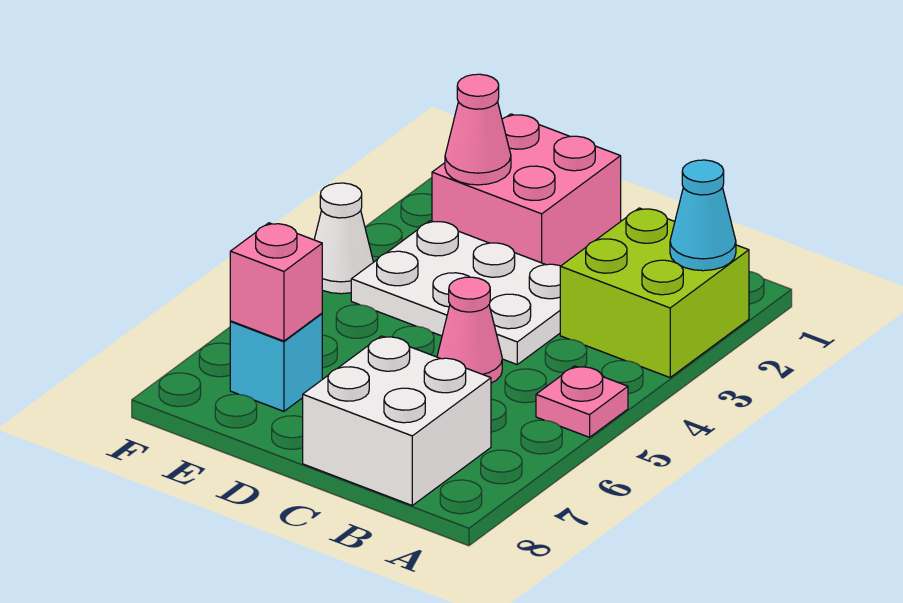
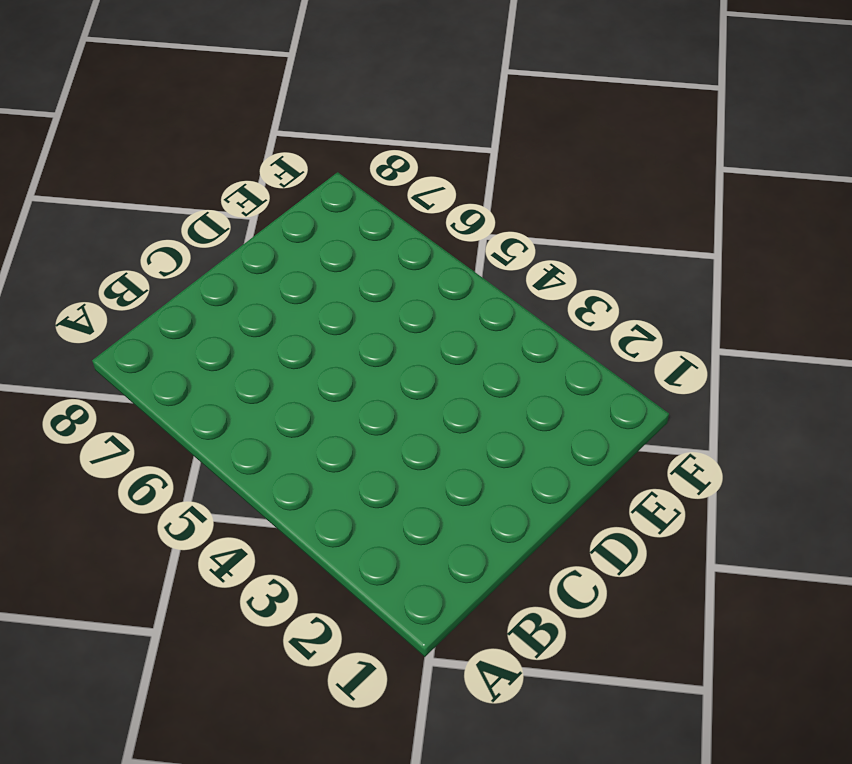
none -> lime brick A2:B3 level 1
none -> pink plate A5 level 1

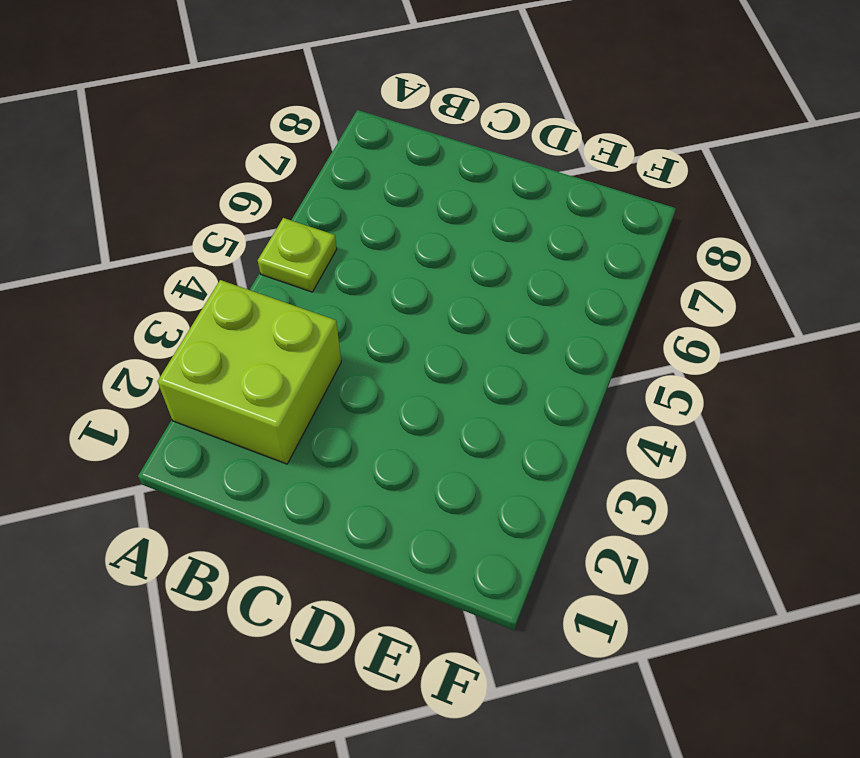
lime plate A5 level 1 -> pink plate A5 level 1
none -> white brick B7:C8 level 1
none -> white plate C3:E4 level 1

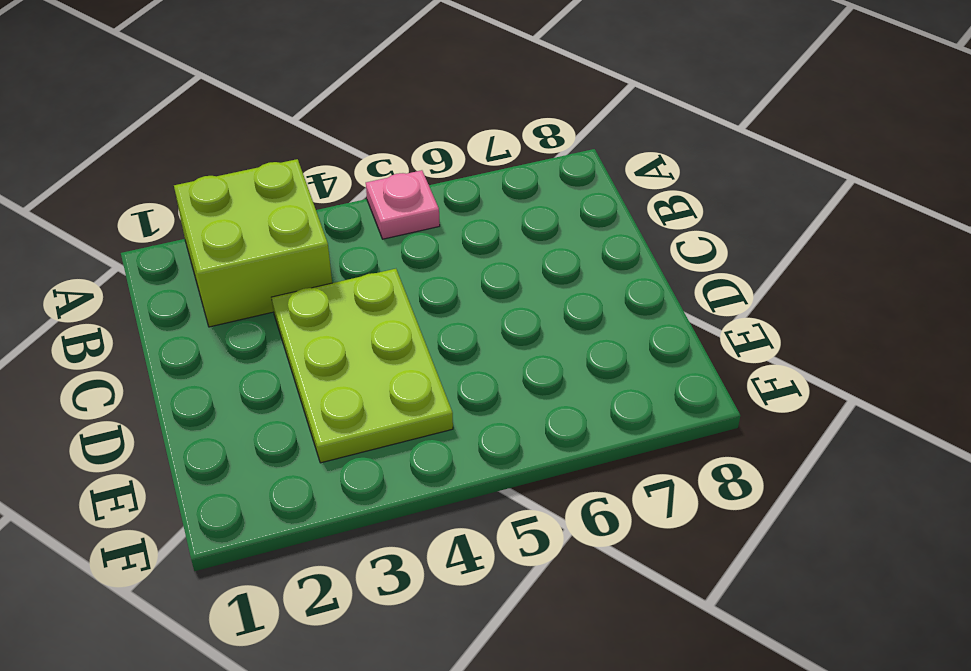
lime plate C3:E4 level 1 -> white plate C3:E4 level 1
none -> white brick B7:C8 level 1
none -> pink cone C5 level 1

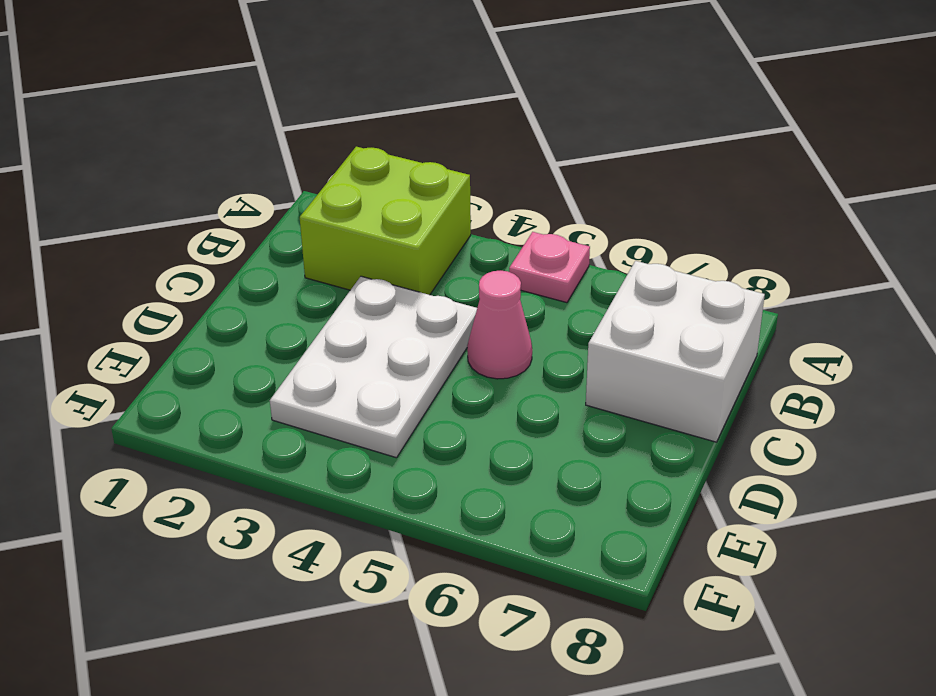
none -> pink brick D1:E2 level 1
none -> cyan brick E7 level 1

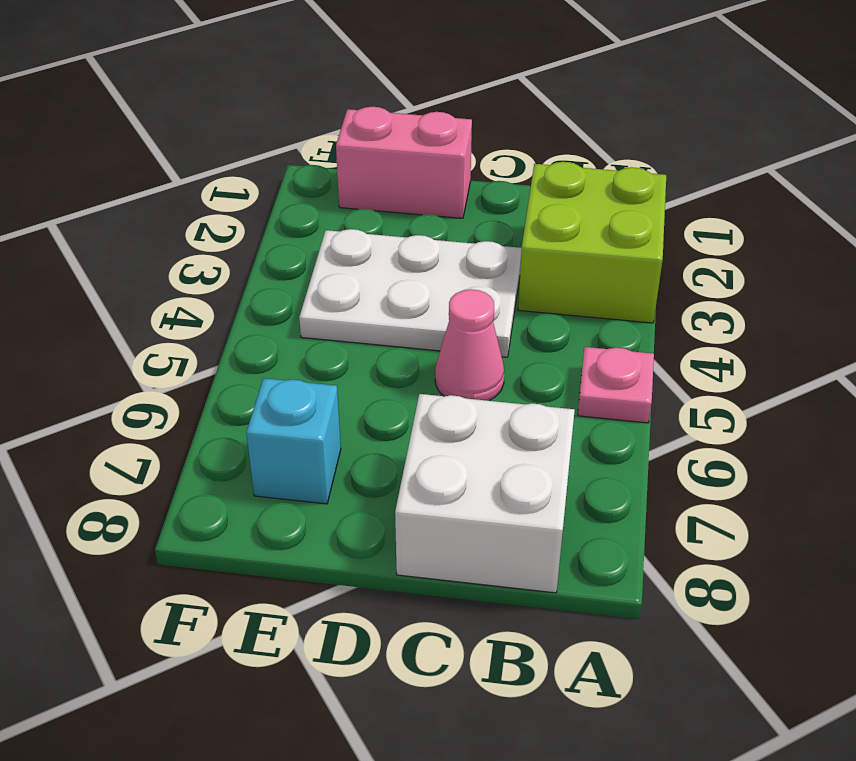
pink brick D1:E1 level 1 -> pink brick D1:E2 level 1
none -> white cone F4 level 1
none -> cyan cone A2 level 2

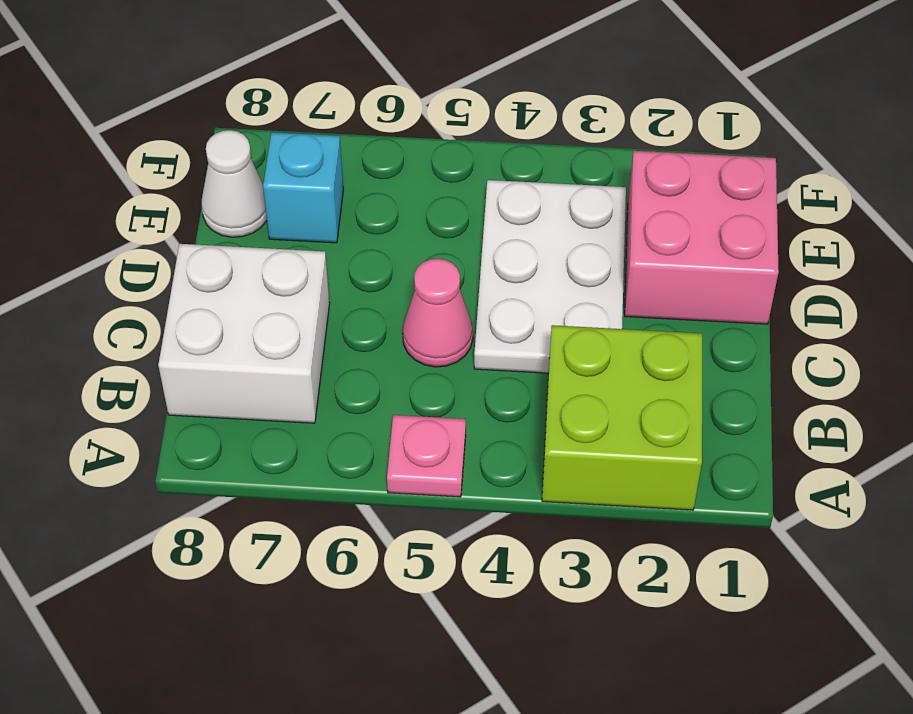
white cone E8 level 1 -> white cone F4 level 1
none -> cyan cone A2 level 2
none -> pink cone E2 level 2

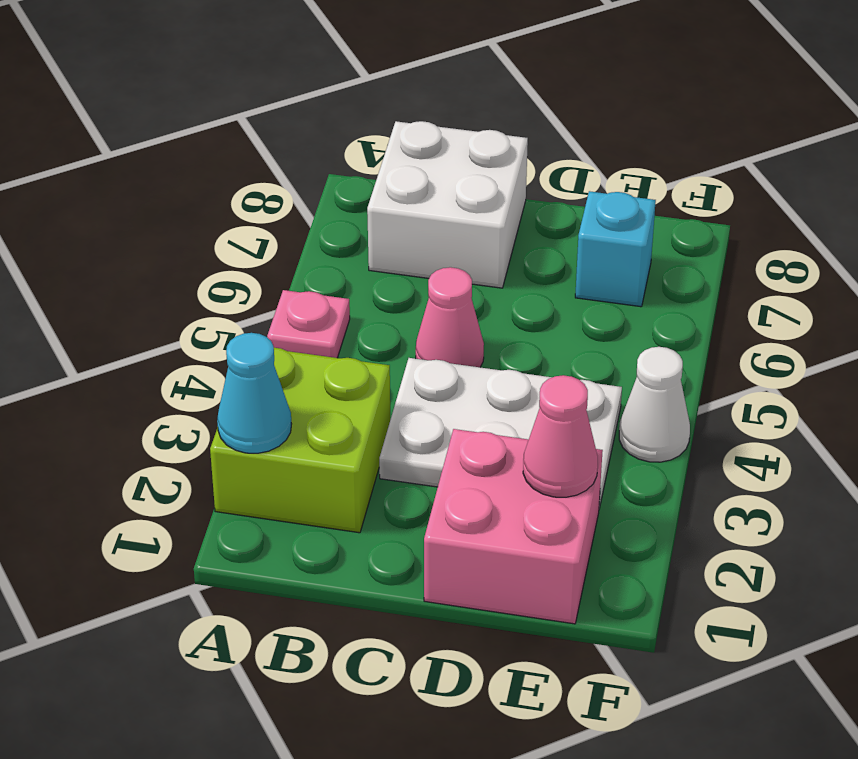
none -> pink brick E7 level 2

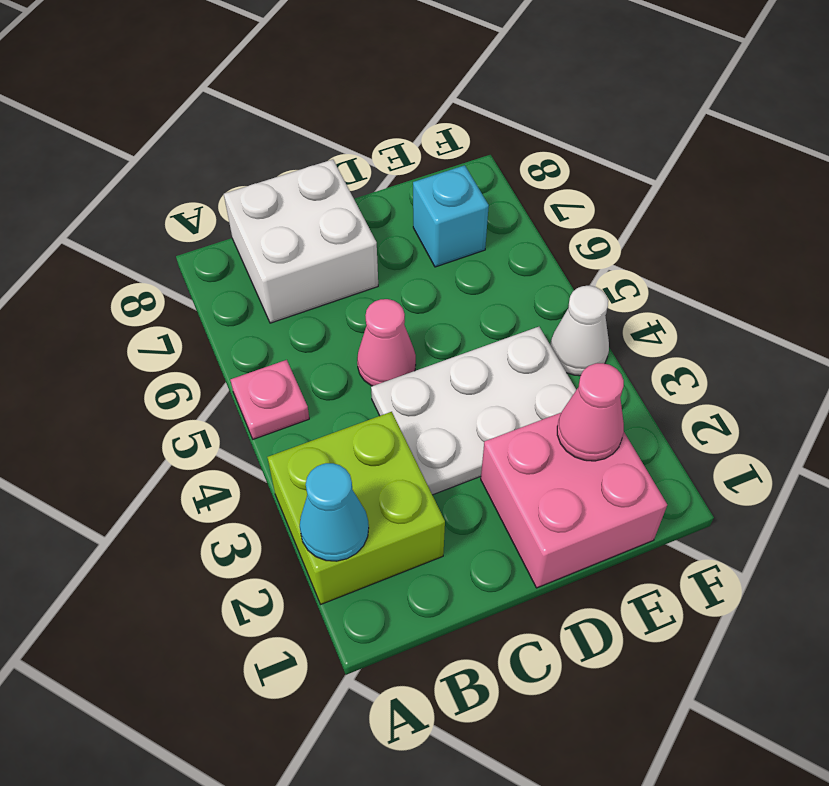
none -> pink brick E7 level 2

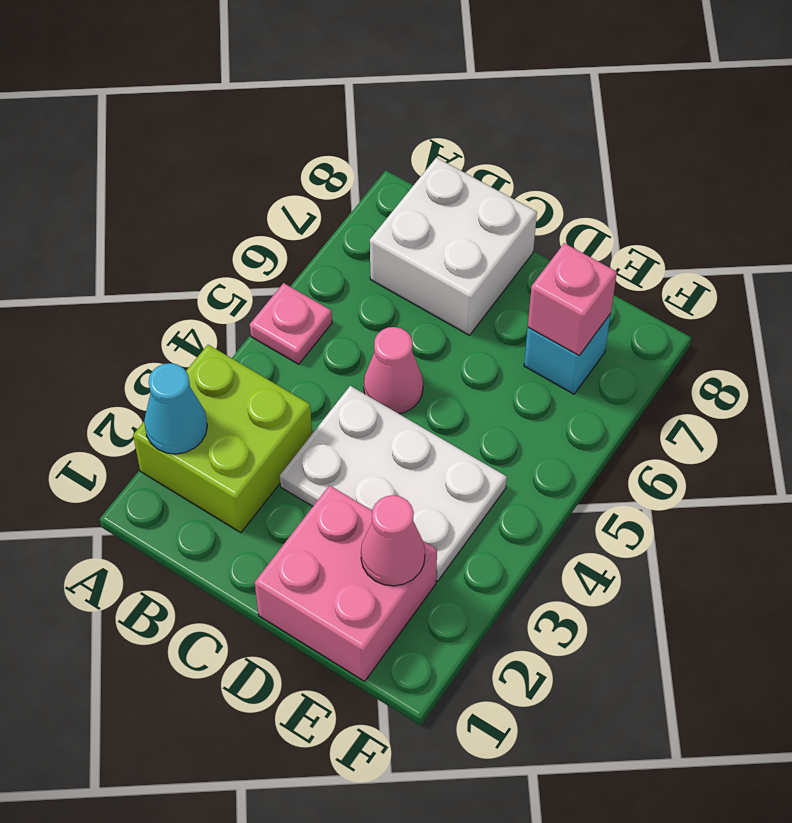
none -> white cone F4 level 1

